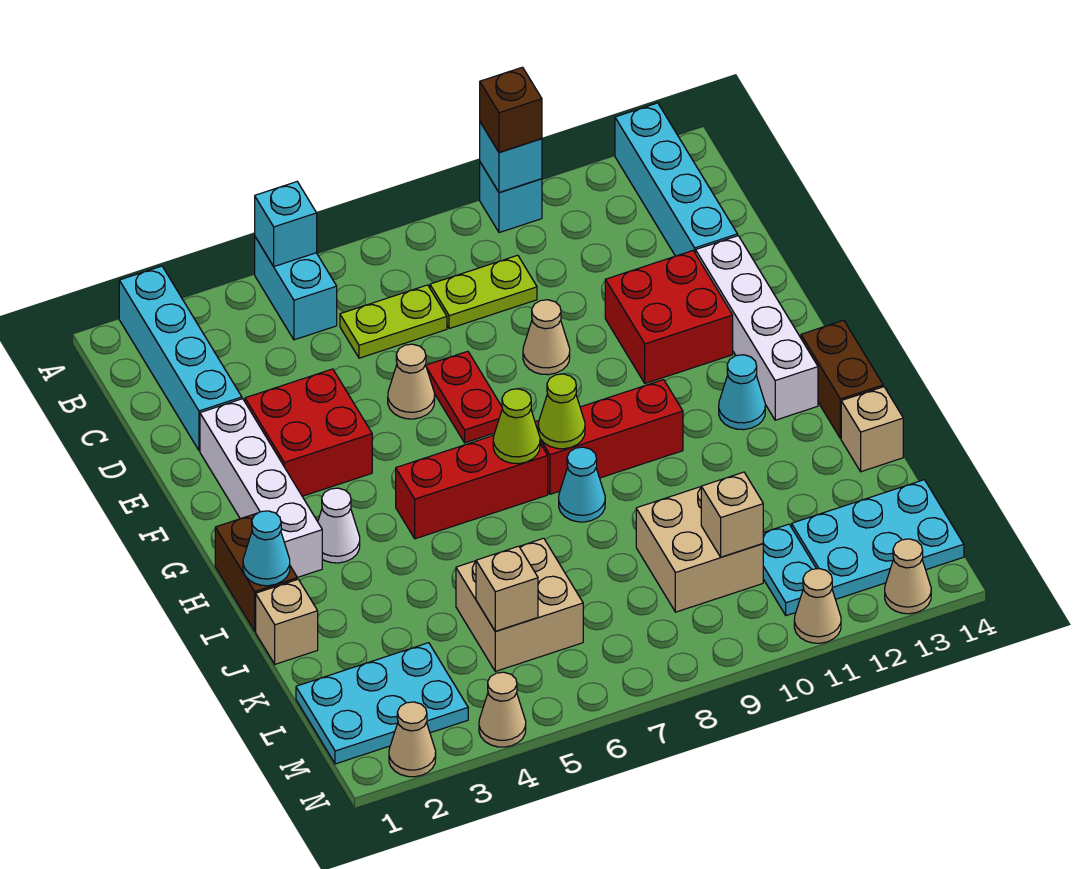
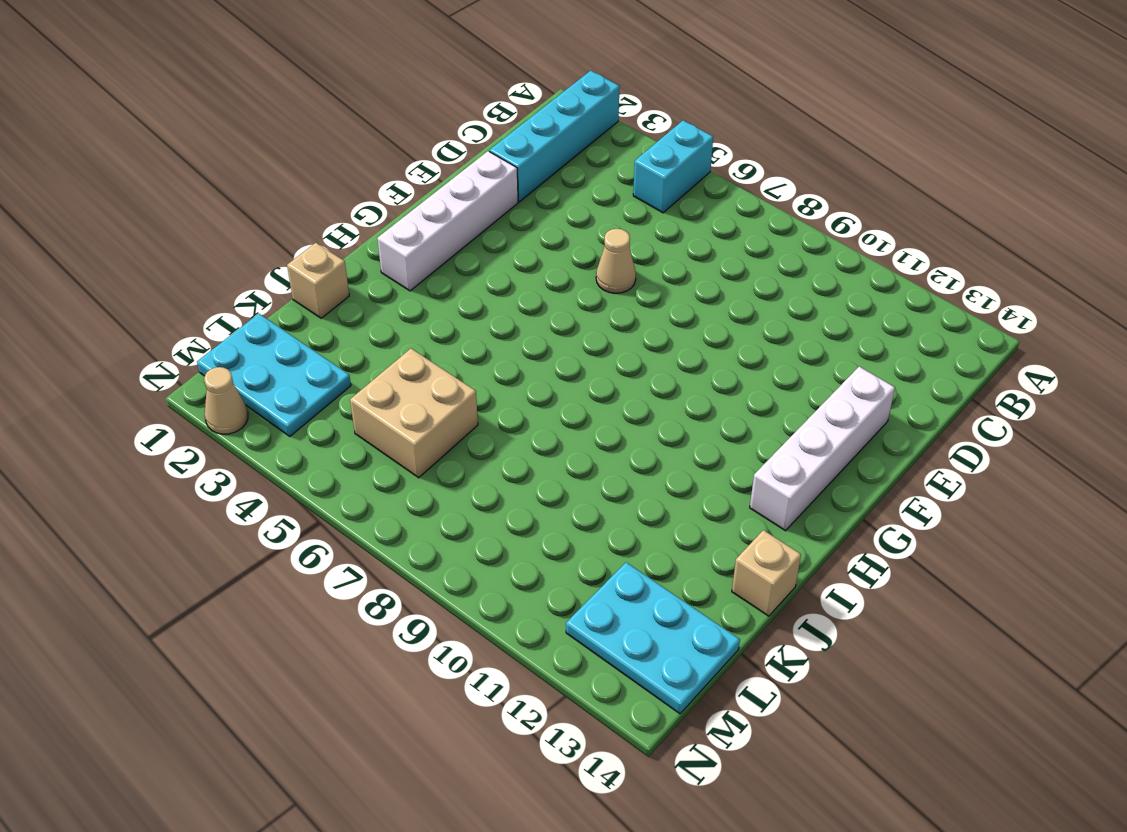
none -> cyan brick A10 level 1
none -> cyan brick A13:D13 level 1
none -> lime plate C6:C7 level 1
none -> lime plate C8:C9 level 1

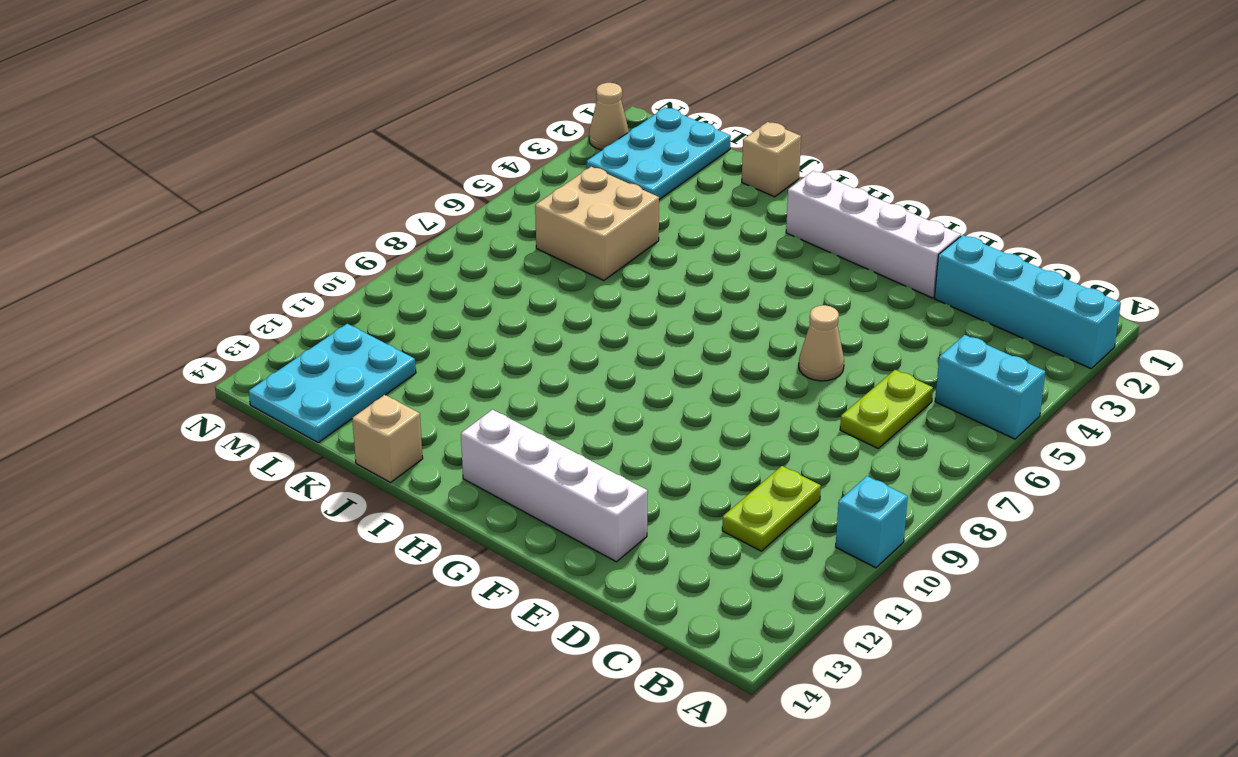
lime plate C10:C11 level 1 -> lime plate C8:C9 level 1
none -> cyan brick A13:D13 level 1
none -> red brick E3:F4 level 1
none -> red plate E7:F7 level 1
none -> tan cone E9 level 1

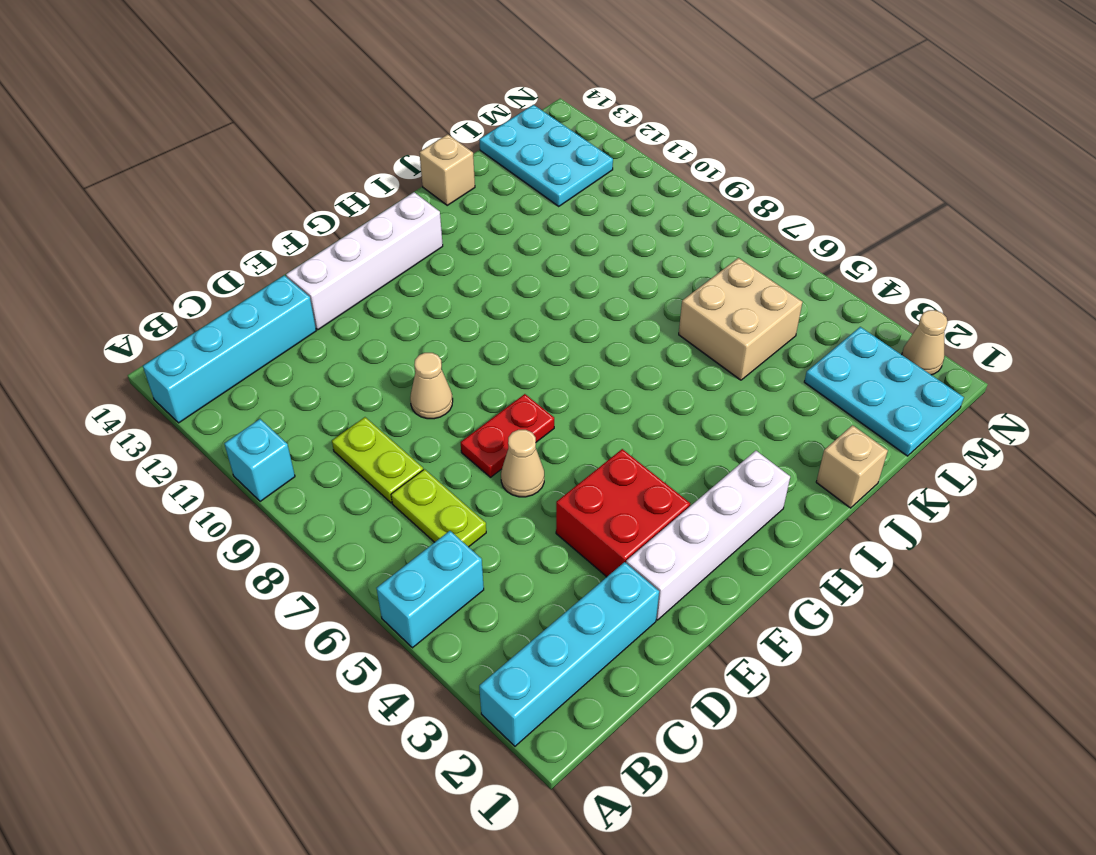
none -> red brick E11:F12 level 1
none -> brown brick H1:I1 level 1
none -> white cone H3 level 1
none -> red brick H5:H7 level 1

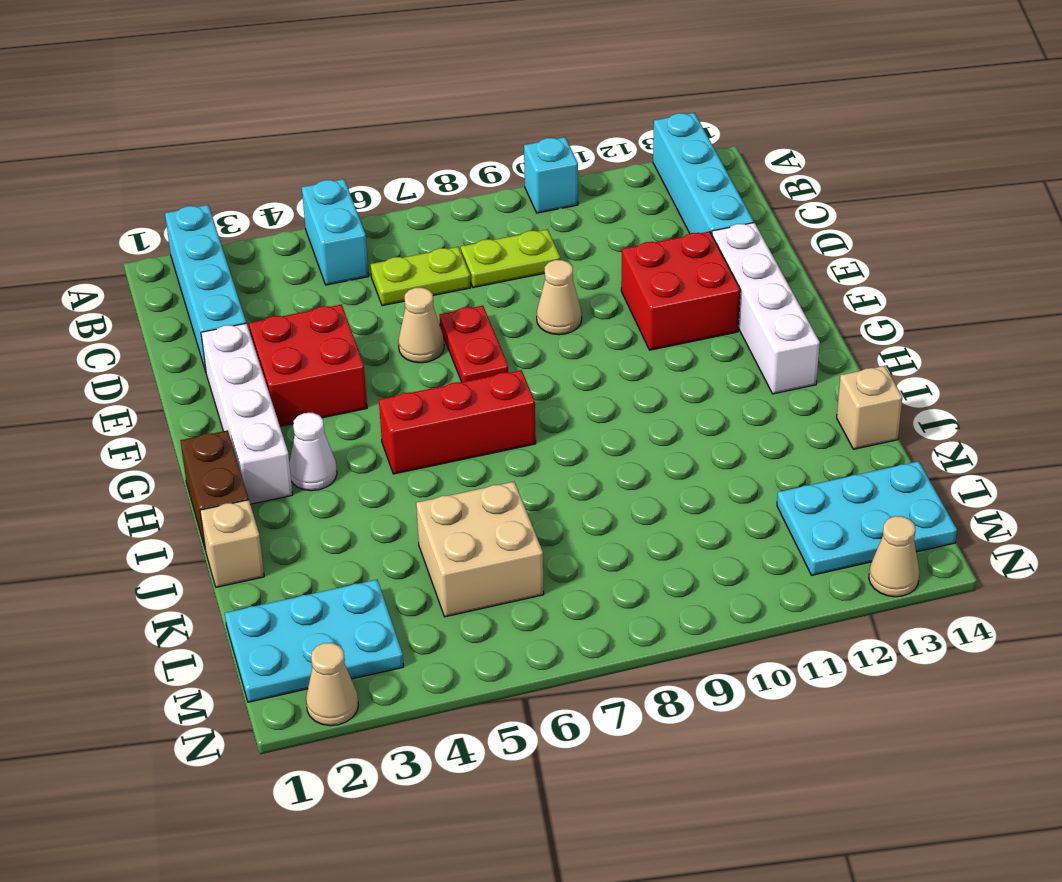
none -> red brick H8:H10 level 1
none -> cyan cone H12 level 1
none -> brown brick H14:I14 level 1
none -> cyan cone I8 level 1

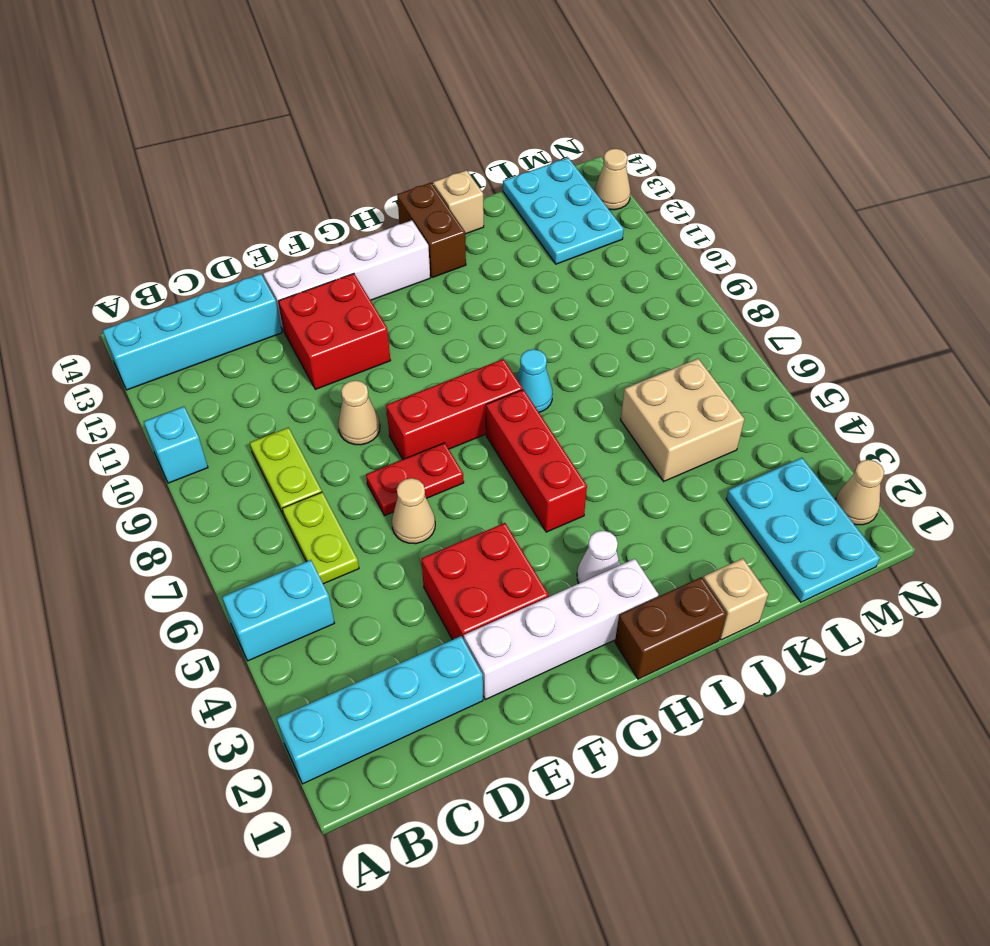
red brick F8:H8 level 1 -> red brick H8:H10 level 1
brown brick I13:I14 level 1 -> brown brick H14:I14 level 1
none -> cyan cone H12 level 1
none -> tan brick K9:L10 level 1
none -> cyan plate L11:M11 level 1
none -> tan cone N4 level 1

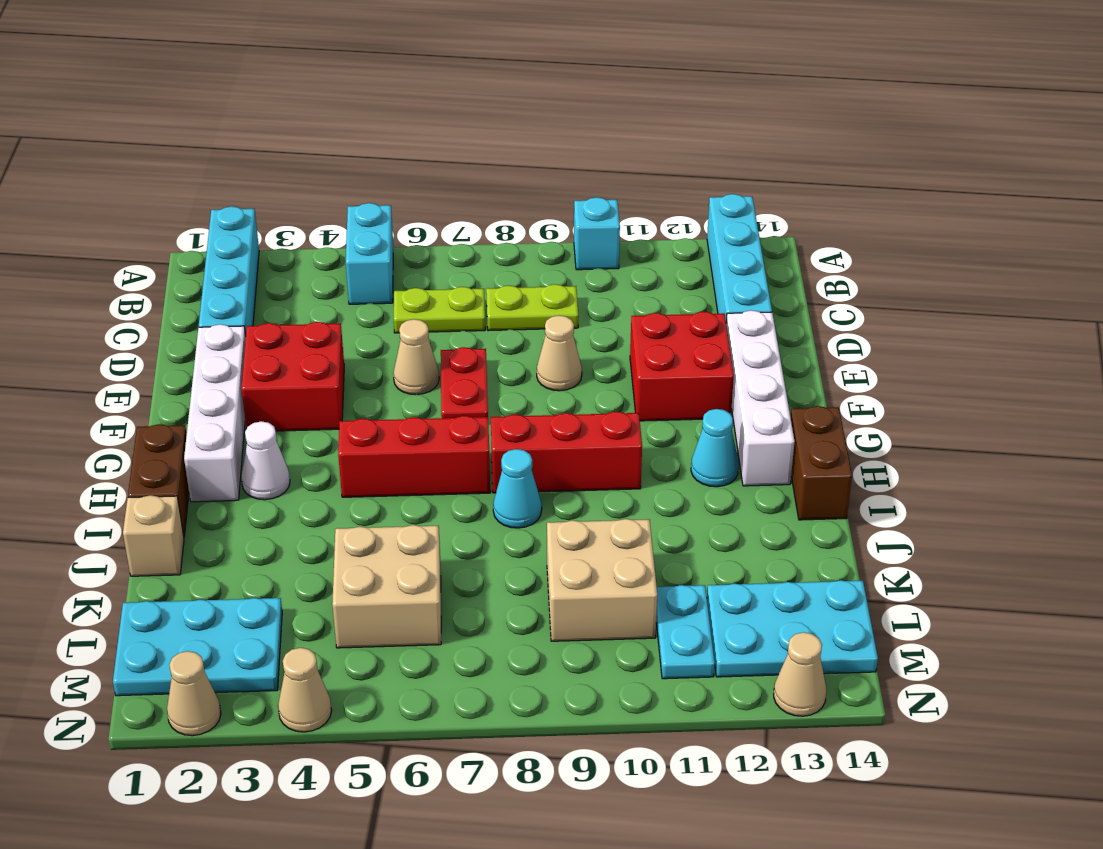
none -> tan brick J14 level 1
none -> tan cone N11 level 1
none -> cyan brick A5 level 2
none -> cyan brick A10 level 2

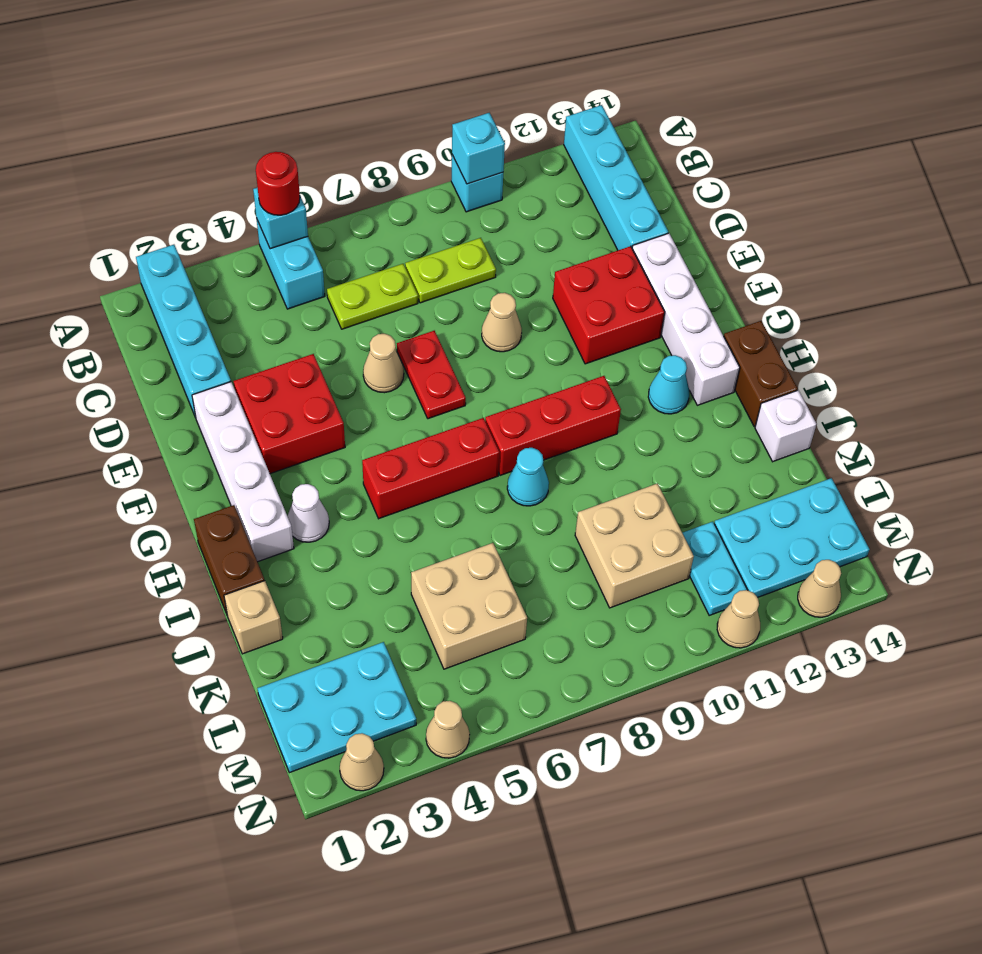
red round brick A5 level 3 -> none
white brick J14 level 1 -> tan brick J14 level 1
none -> lime cone H7 level 2
none -> lime cone H8 level 2
none -> cyan cone I1 level 2
none -> tan brick L5 level 2

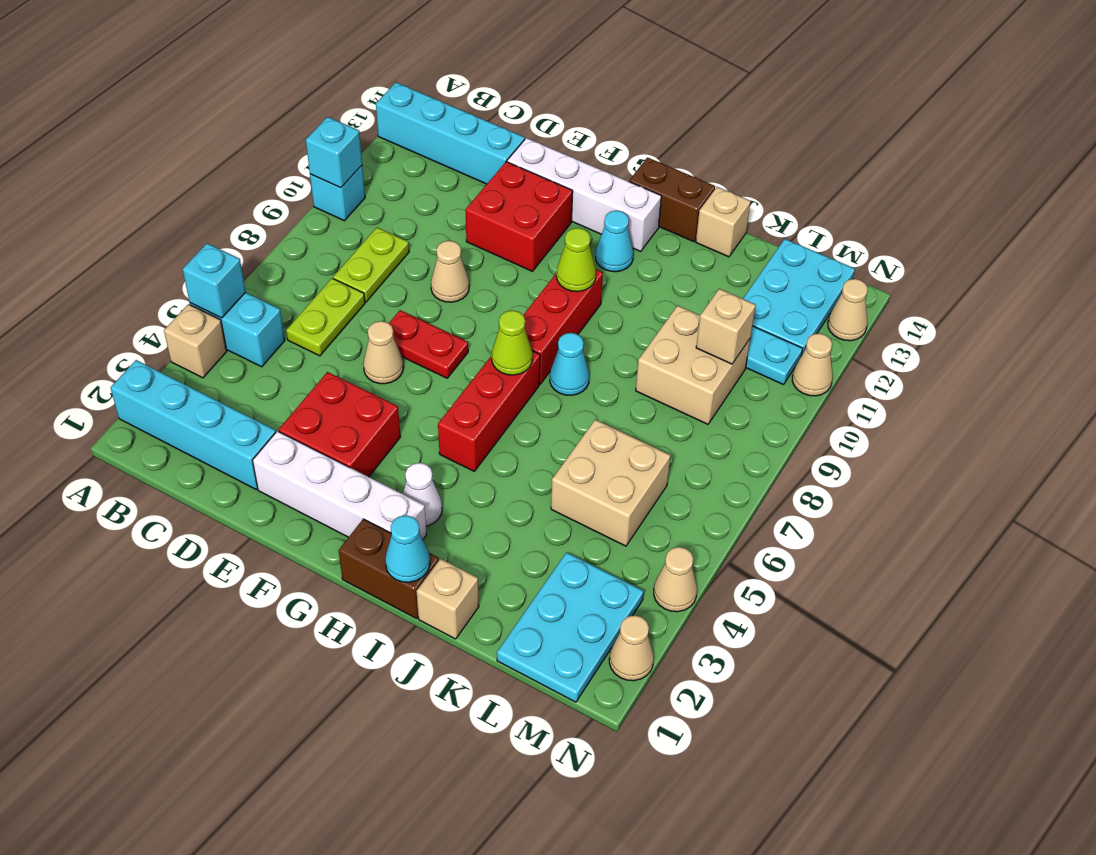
tan brick A4 level 1 -> tan brick L5 level 2
lime cone H10 level 2 -> lime cone H8 level 2
none -> brown brick A10 level 3

